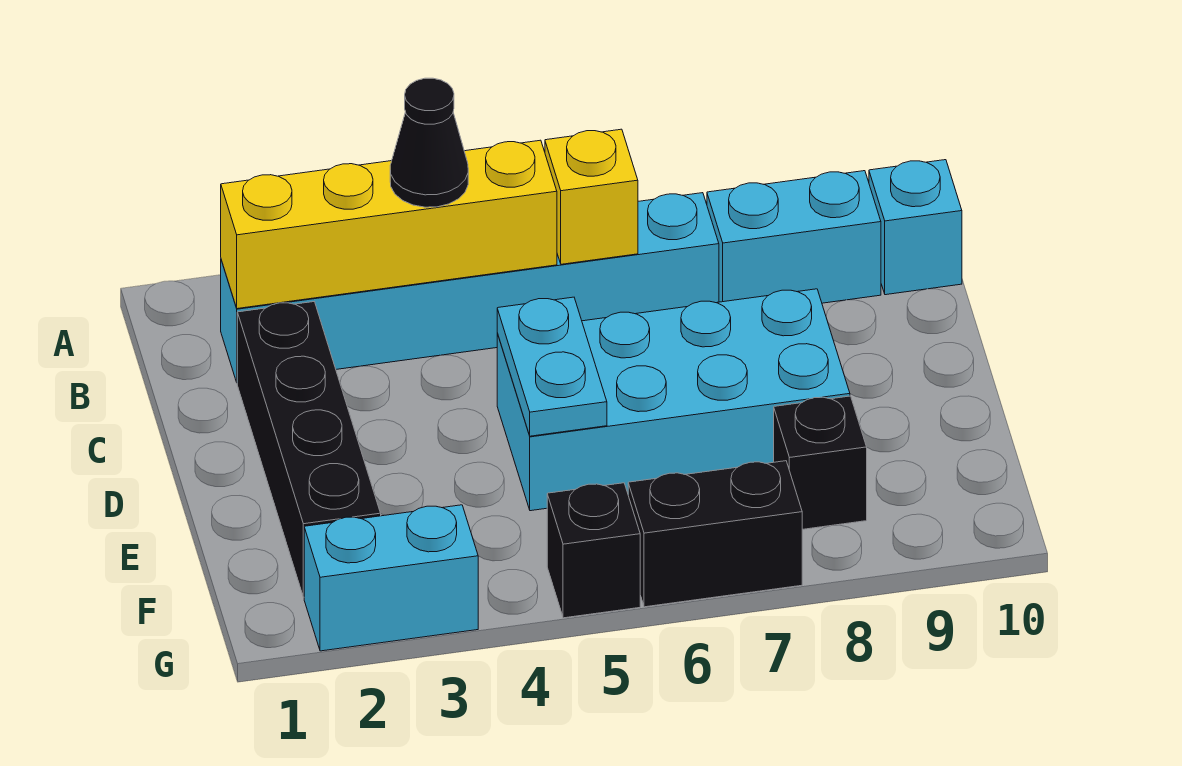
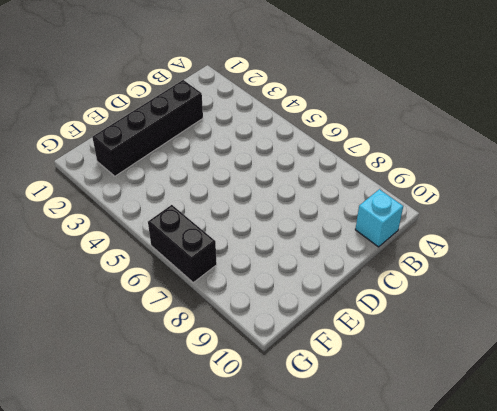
none -> cyan brick B2:B7 level 1
none -> cyan brick B8:B9 level 1
none -> cyan brick D5:E8 level 1

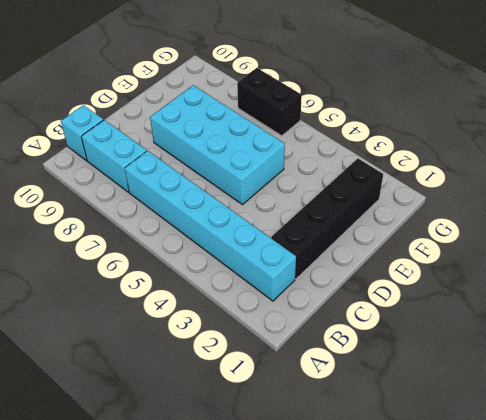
none -> black brick F8 level 1
none -> cyan brick G2:G3 level 1
none -> black brick G5 level 1

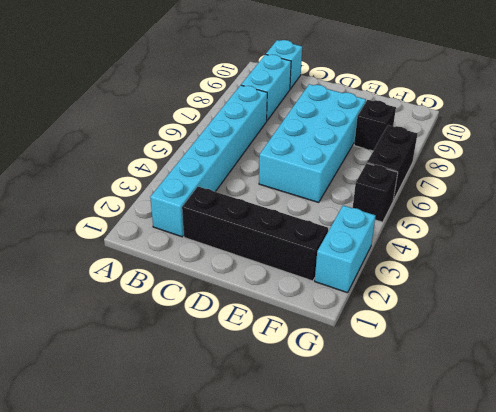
none -> yellow brick B2:B5 level 2
none -> yellow brick B6 level 2
none -> cyan plate D5:E5 level 2

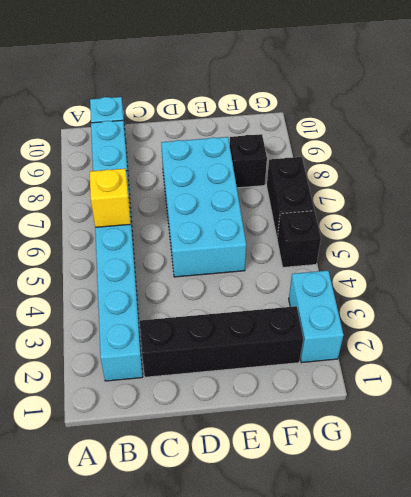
none -> yellow brick B2:B5 level 2
none -> cyan plate D5:E5 level 2
none -> black cone B4 level 3

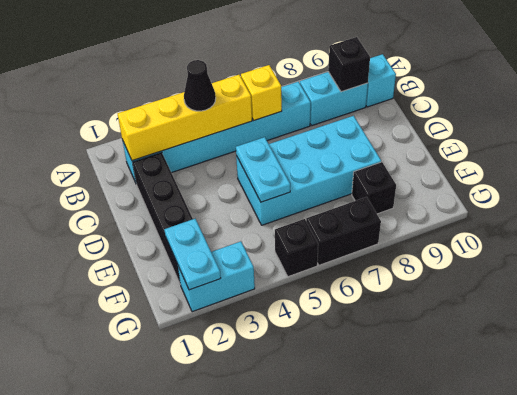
black brick B9 level 2 -> none
cyan plate F2:G2 level 2 -> none

